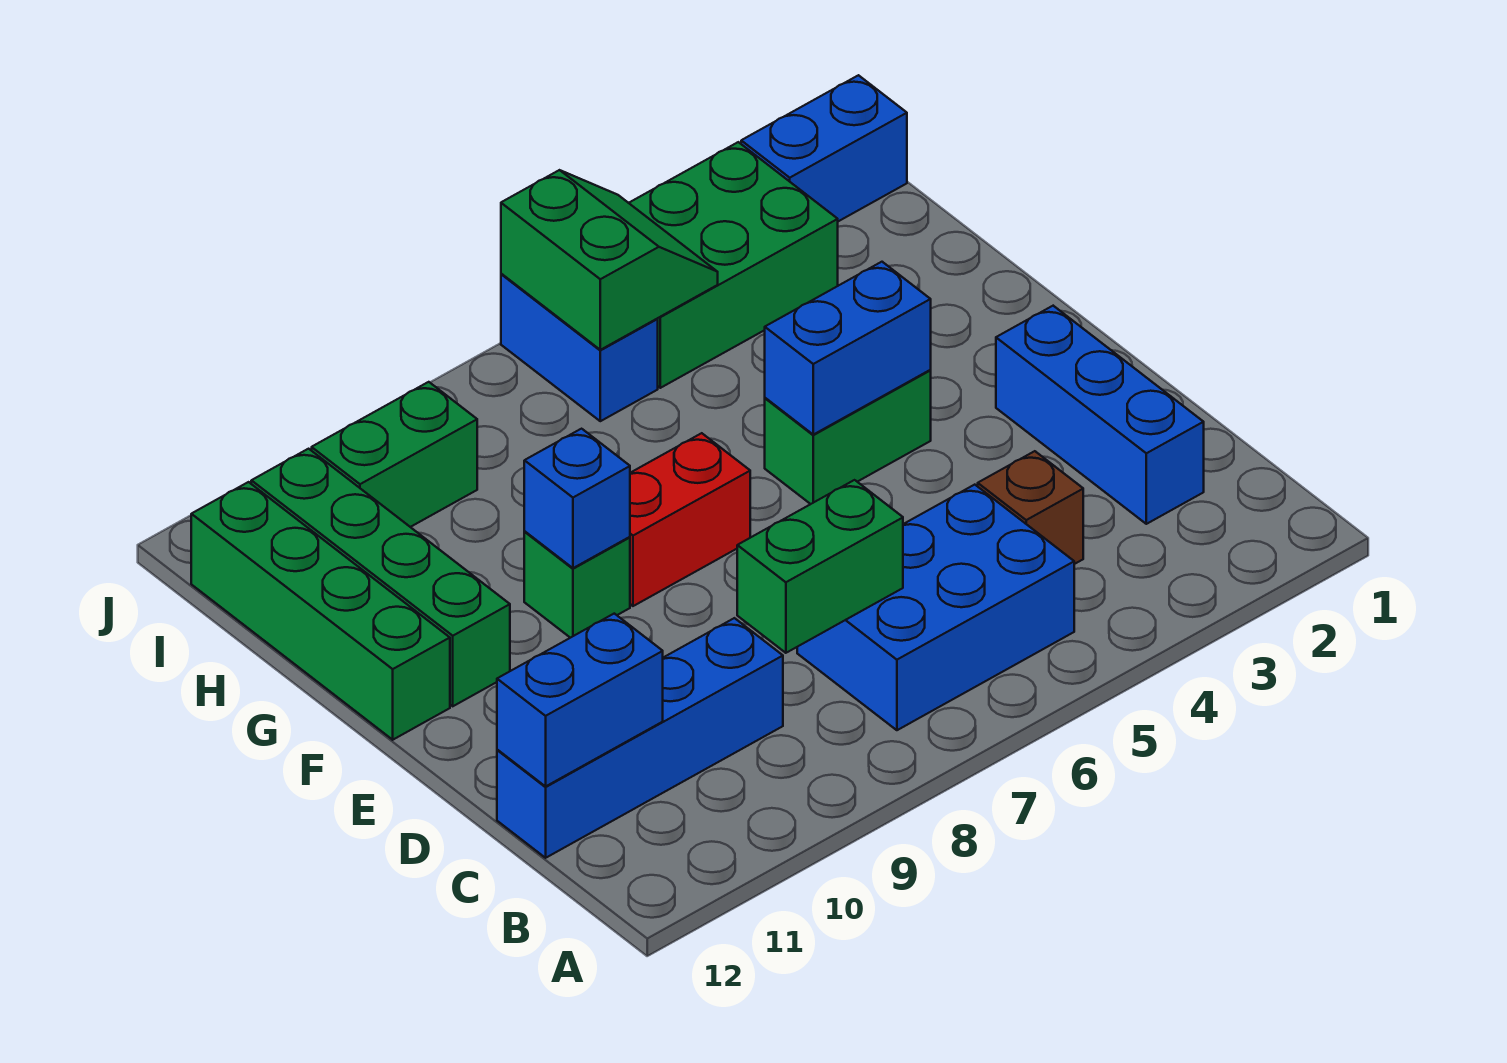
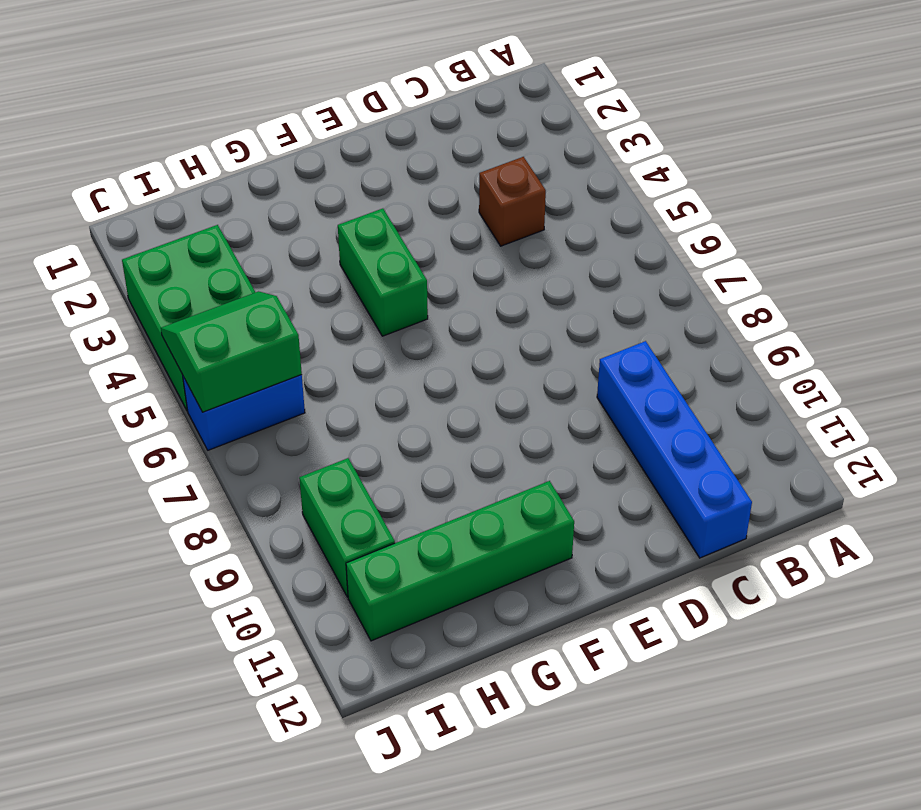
none -> blue brick B5:C7 level 1
none -> blue brick C2:E2 level 1
none -> red brick F7:F8 level 1

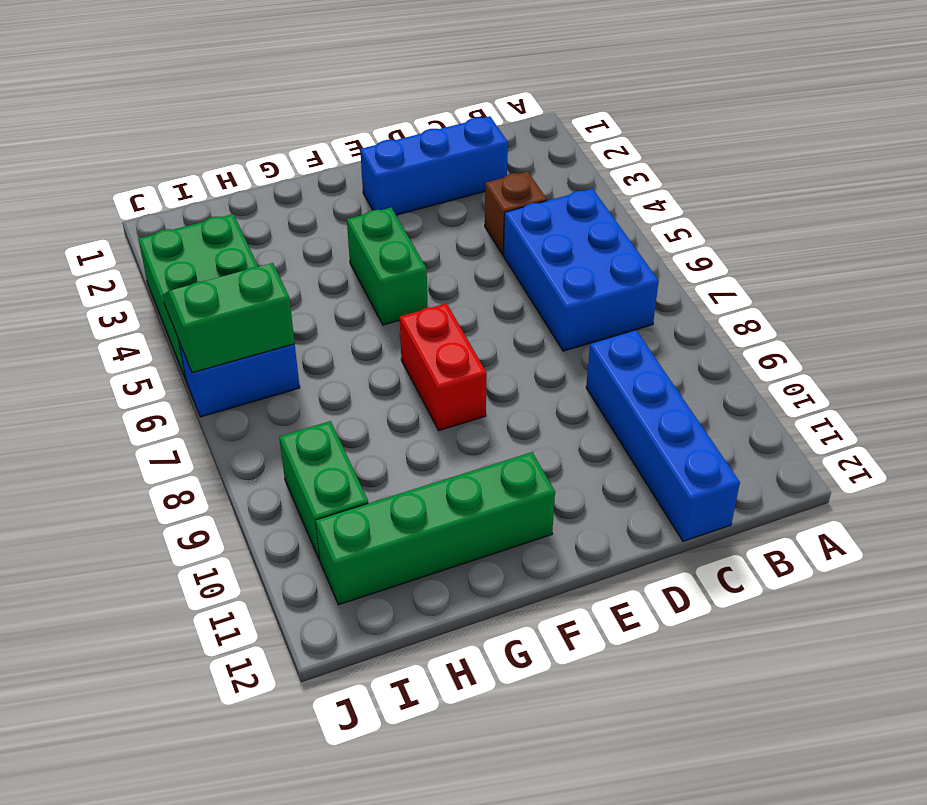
none -> green brick F9 level 1
none -> green brick F12:I12 level 1
none -> blue brick J1:J2 level 1

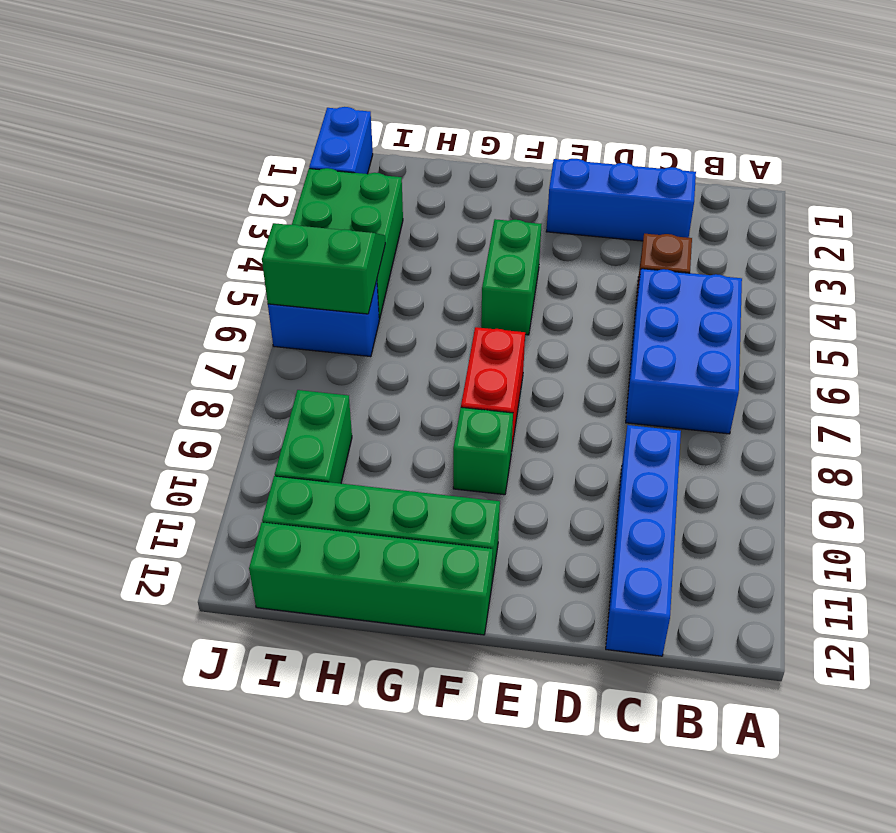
none -> green brick C7:C8 level 2
none -> blue brick C11:C12 level 2
none -> blue brick F4:F5 level 2

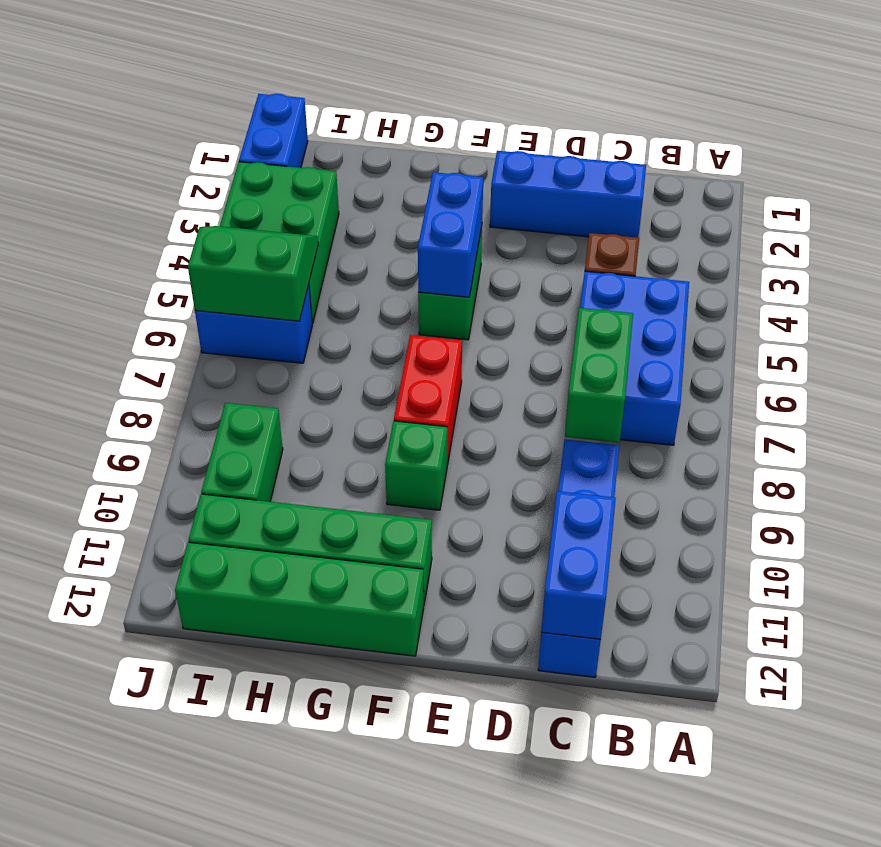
none -> blue brick F9 level 2

